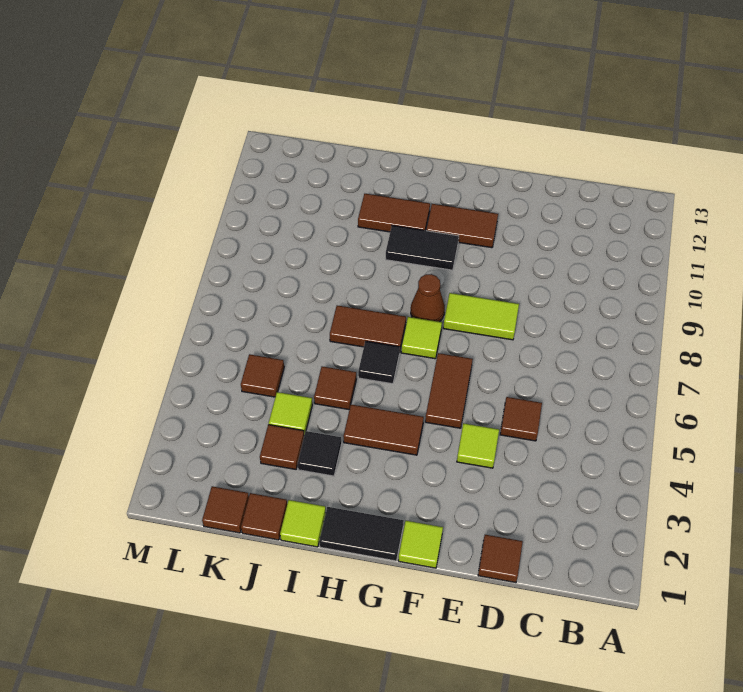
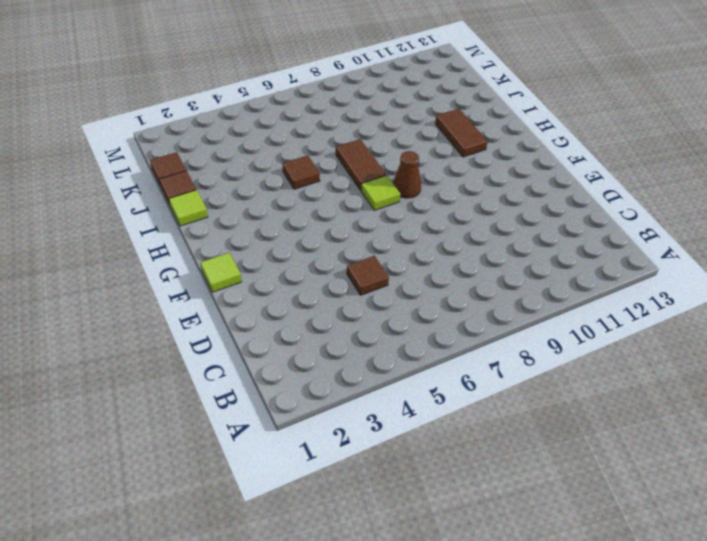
none -> brown tile D1 level 1
none -> lime tile E4 level 1
none -> lime tile E8:F8 level 1

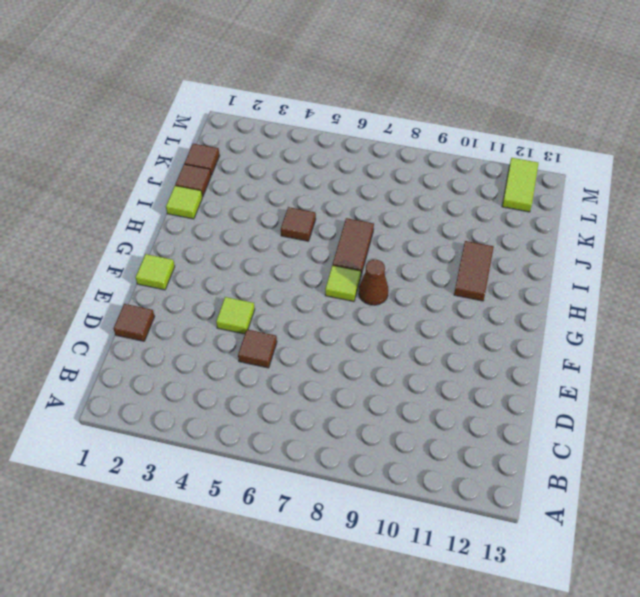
lime tile L12:M12 level 1 -> lime tile E8:F8 level 1
none -> brown tile F5:F6 level 1
none -> brown tile F11:G11 level 1
none -> black tile G1:H1 level 1

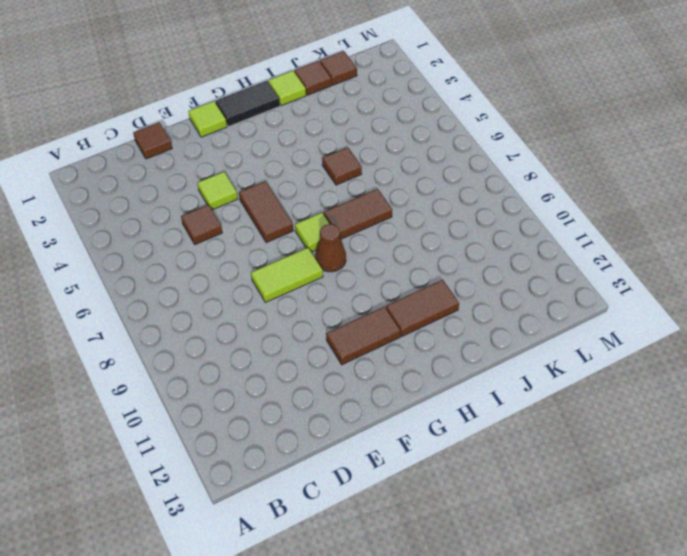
none -> brown tile G4:H4 level 1
none -> black tile G10:H10 level 1
none -> black tile H6 level 1

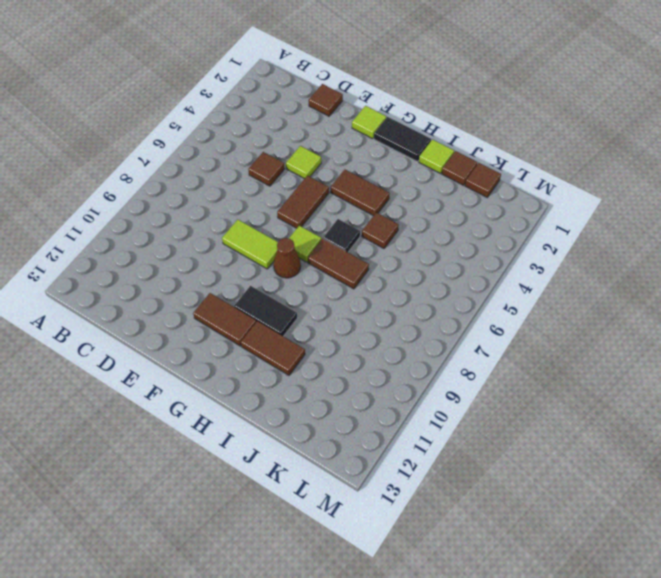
none -> black tile I3 level 1
none -> brown tile J3 level 1
none -> lime tile J4 level 1

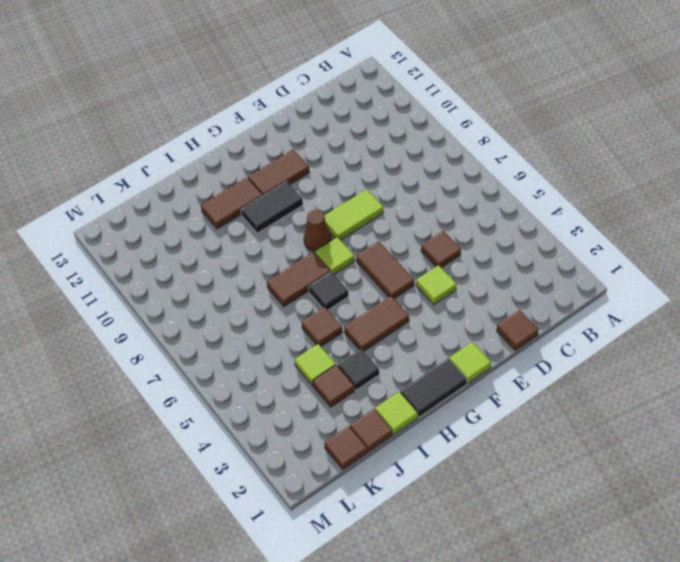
none -> brown tile K5 level 1

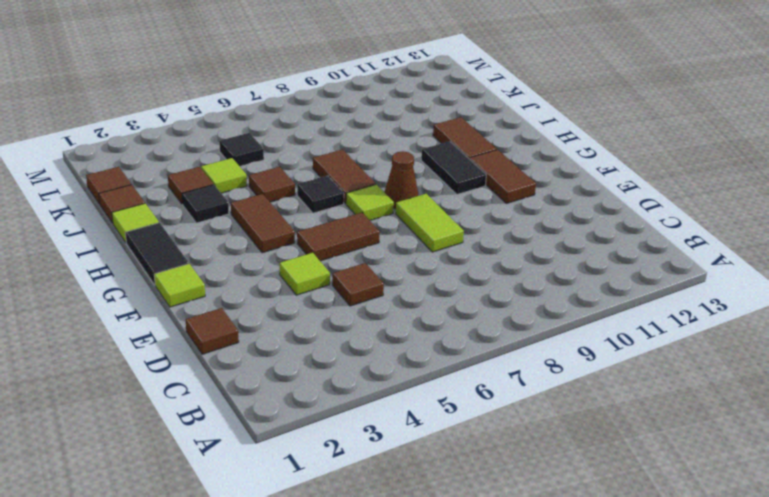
black tile K5 level 1 -> brown tile K5 level 1

